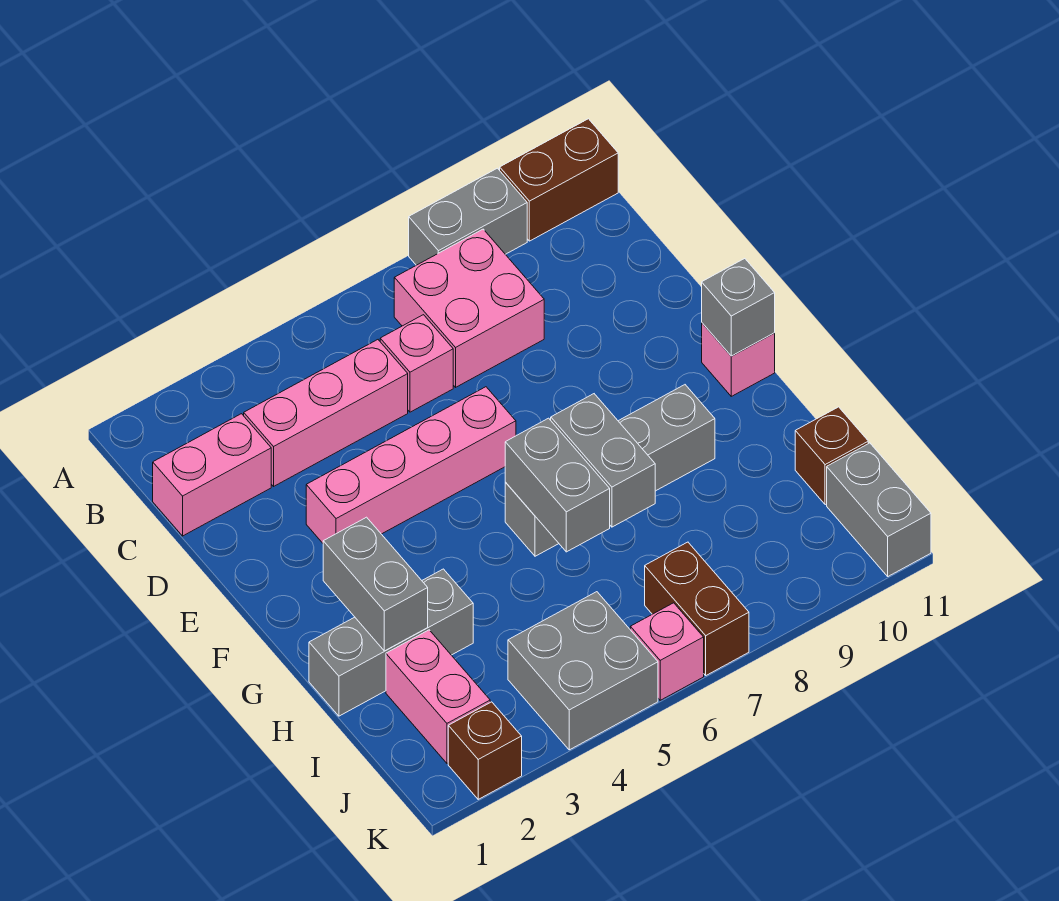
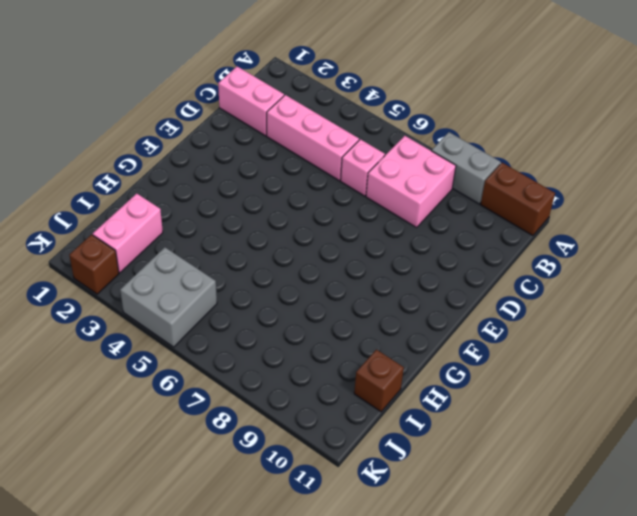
none -> pink brick E3:E6 level 1
none -> pink brick F11 level 1
none -> grey brick G6:G9 level 1

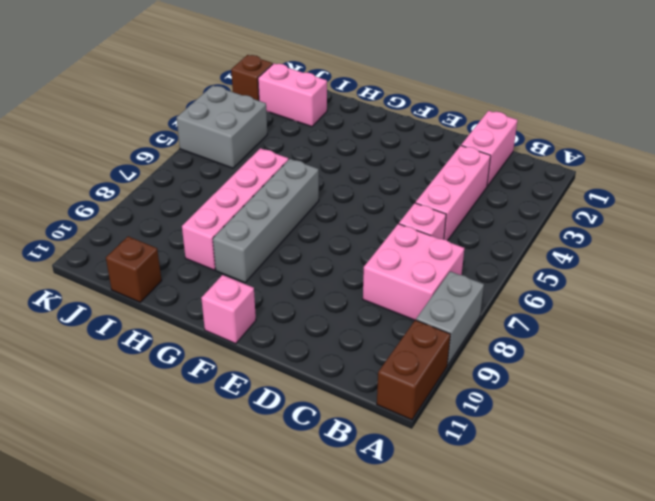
pink brick H6:H9 level 1 -> pink brick E3:E6 level 1
none -> grey brick H1:H3 level 1
none -> brown brick J7:K7 level 1
none -> grey brick J11:K11 level 1

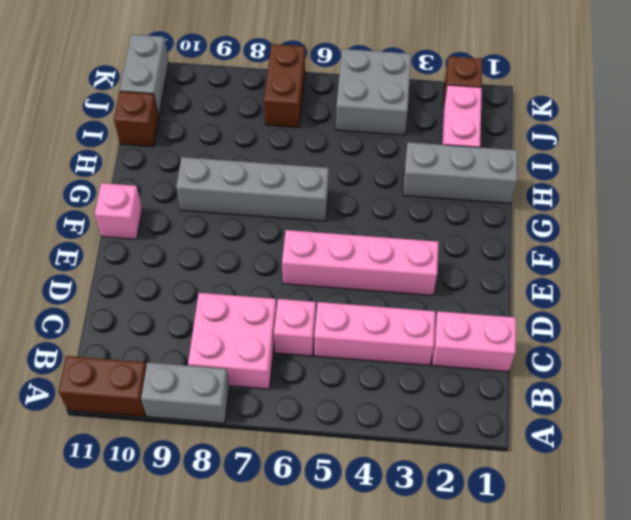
none -> pink brick K6 level 1
none -> grey brick F11 level 2
none -> grey brick G2:H2 level 2

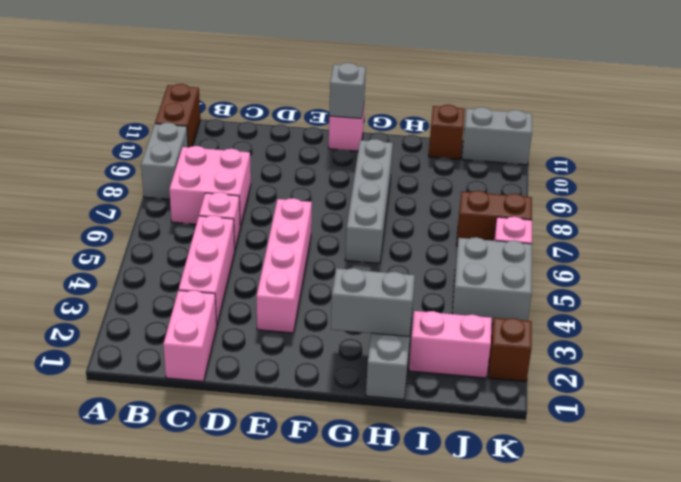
none -> grey brick G6:H6 level 2
none -> grey brick G7:H7 level 2

